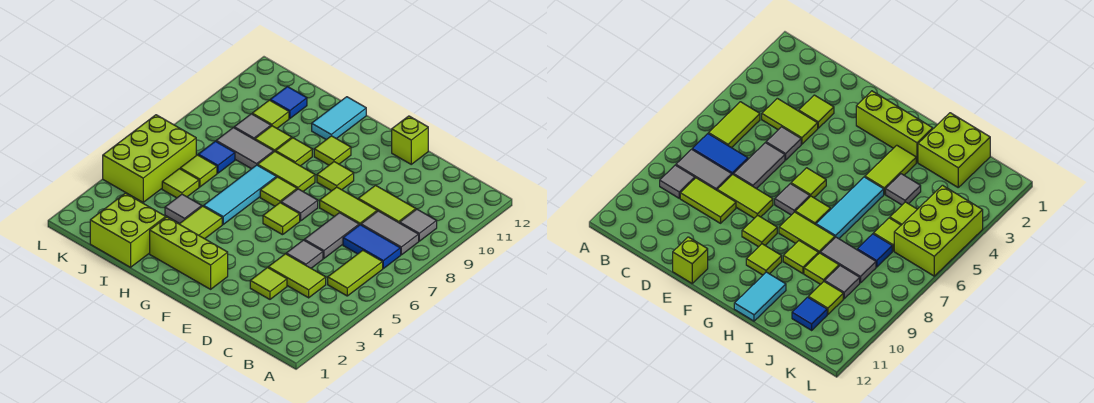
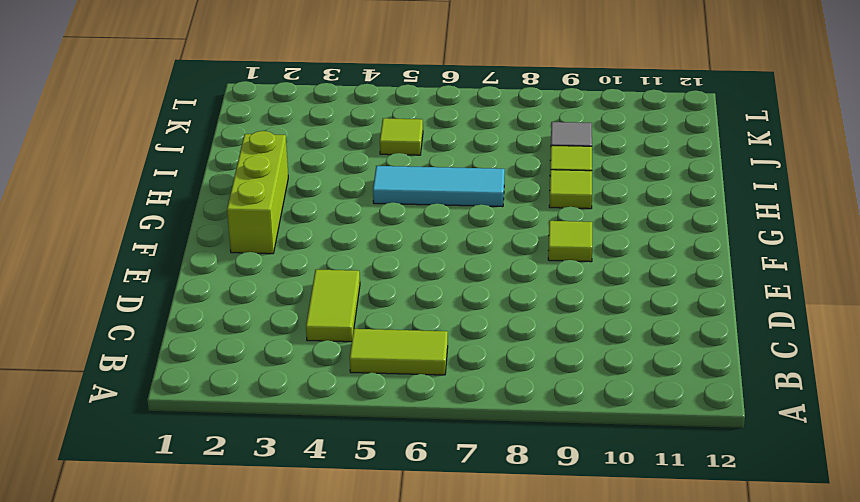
none -> blue tile B7:C7 level 1
none -> grey tile B8:C8 level 1
none -> grey tile B9 level 1
none -> lime tile C9:D9 level 1

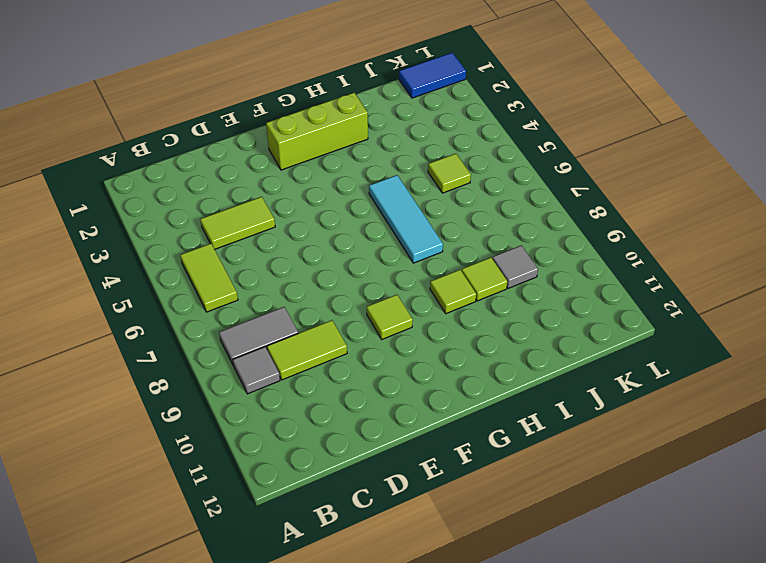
blue tile K1:L1 level 1 -> blue tile B7:C7 level 1
none -> lime tile D3 level 1
none -> grey tile D5 level 1
none -> grey tile D6:D7 level 1
none -> lime tile D8:E8 level 1

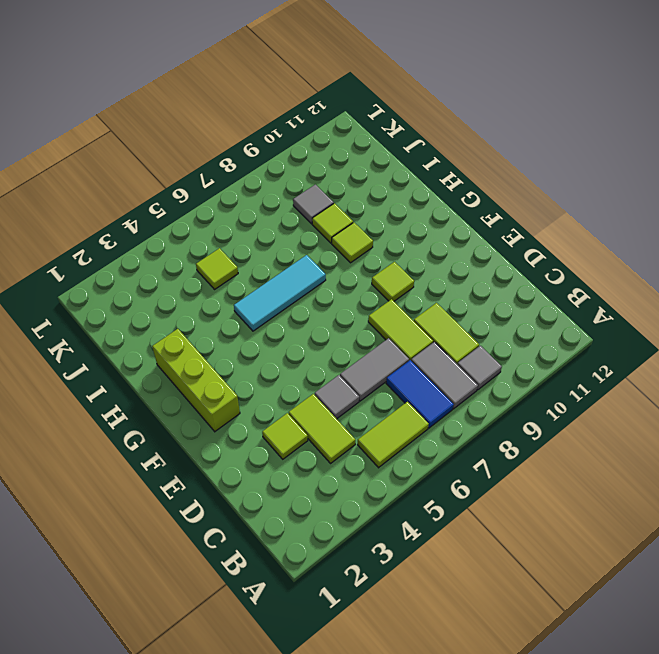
none -> lime brick E12 level 1
none -> lime tile F6 level 1
none -> grey tile F7 level 1
none -> lime tile G7 level 1

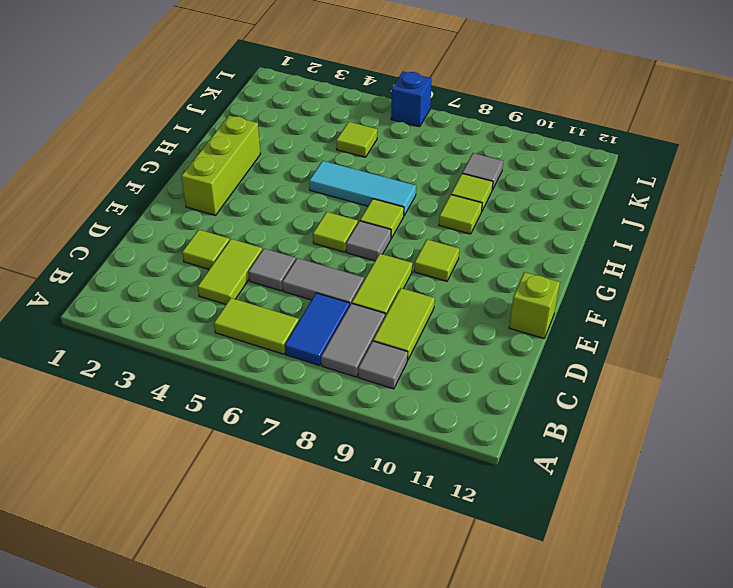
blue brick L6 level 1 -> lime brick K4:L6 level 1
none -> lime tile G8:H8 level 1
none -> lime tile G10 level 1
none -> lime tile H3:H4 level 1
none -> cyan tile H11:H12 level 1

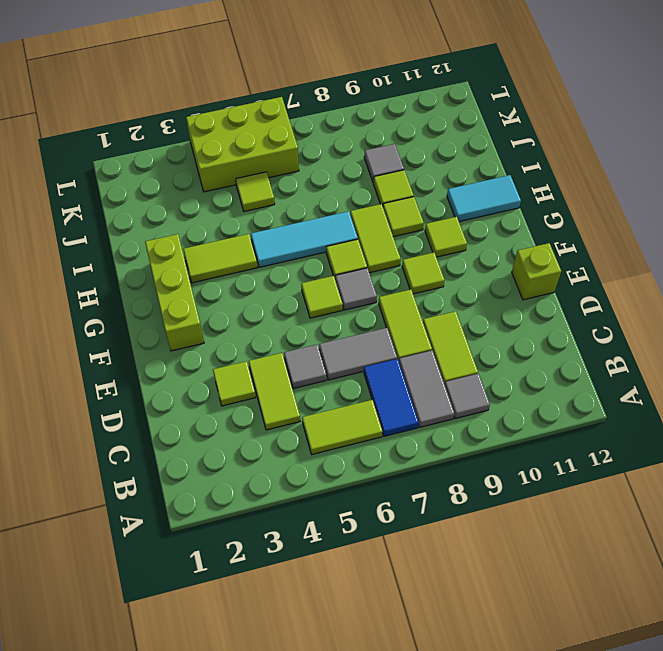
none -> lime brick I1:J2 level 1
none -> grey tile I4 level 1
none -> grey tile I8:J8 level 1
none -> lime tile J6 level 1

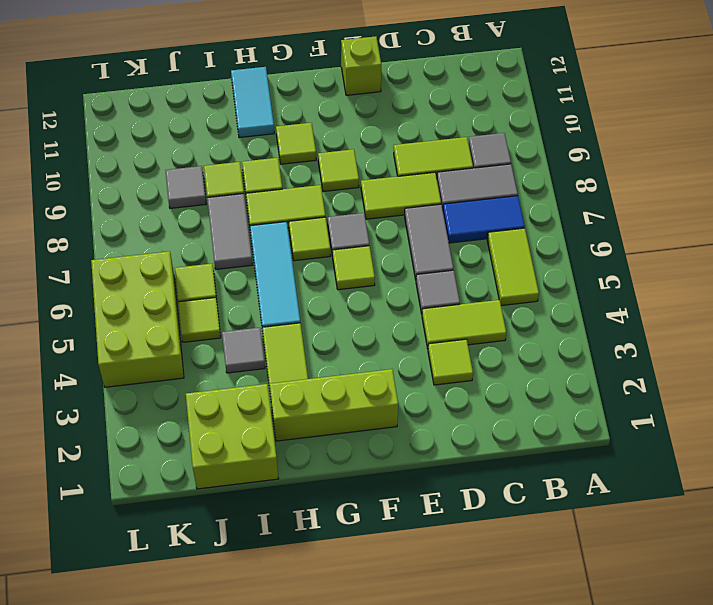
grey tile I7:I8 level 1 -> grey tile I8:J8 level 1
none -> blue tile J7 level 1
none -> lime tile J10 level 1
none -> blue tile J11 level 1

